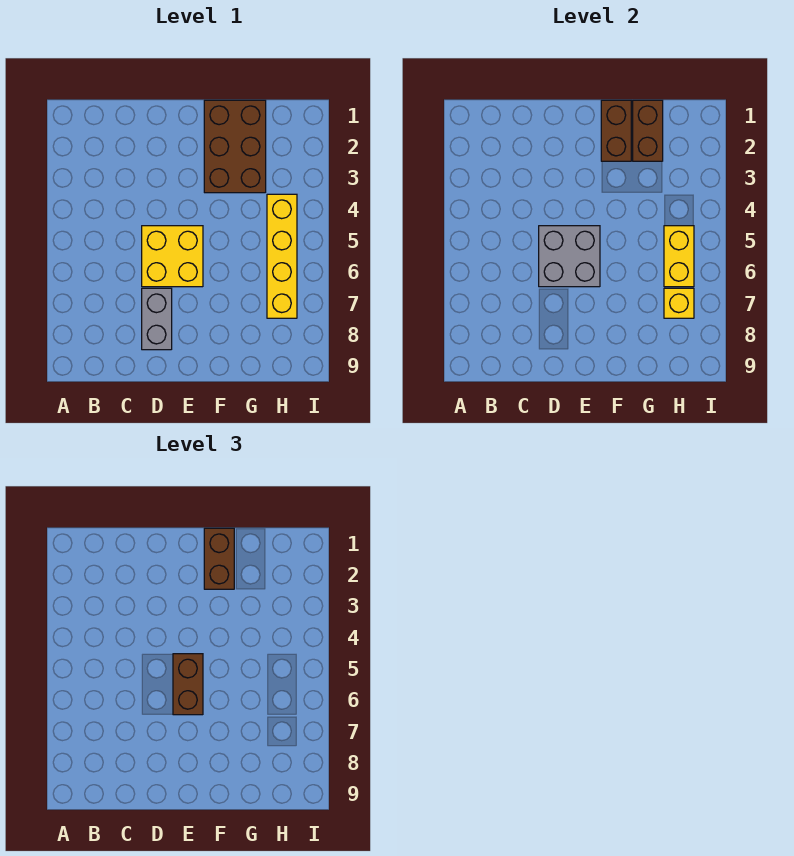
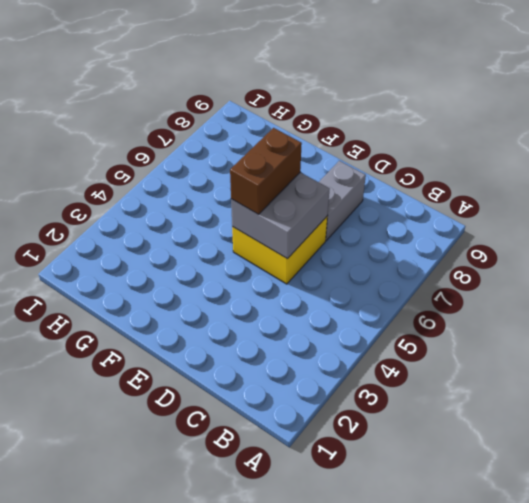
none -> brown brick F1:G3 level 1
none -> yellow brick H4:H7 level 1

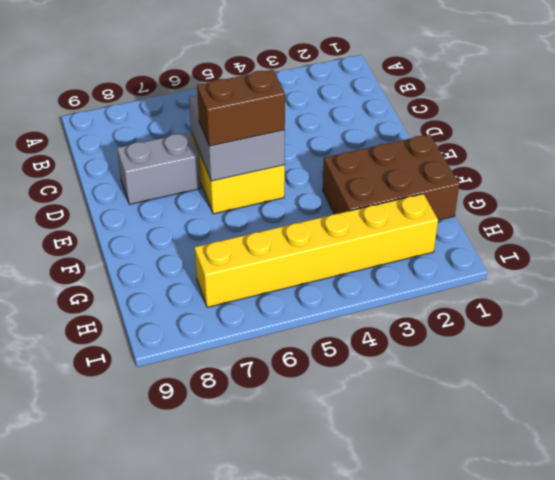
yellow brick H2:H7 level 1 -> yellow brick H4:H7 level 1
none -> brown brick F1:F2 level 2
none -> brown brick G1:G2 level 2

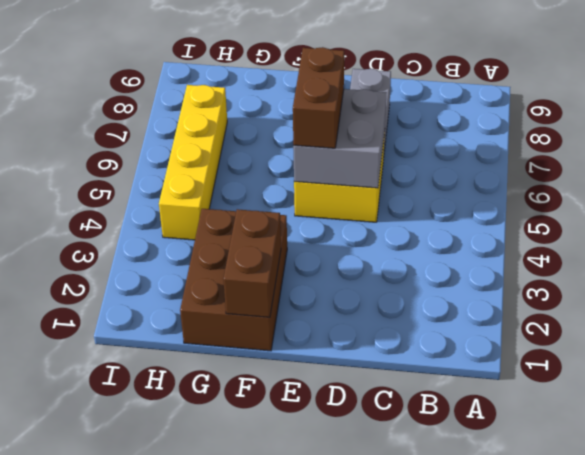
none -> brown brick G1:G2 level 2
none -> yellow brick H5:H6 level 2

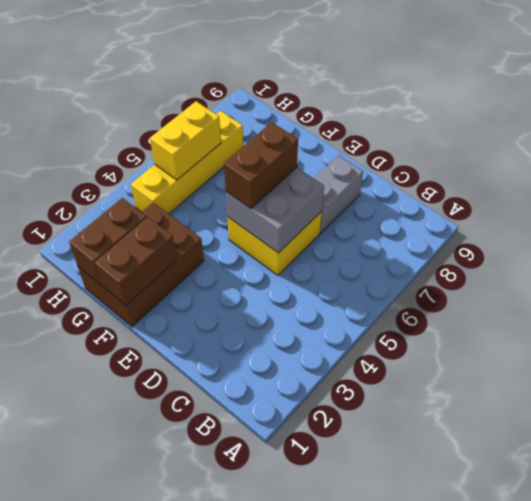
none -> yellow brick H7 level 2
none -> brown brick F1:F2 level 3

